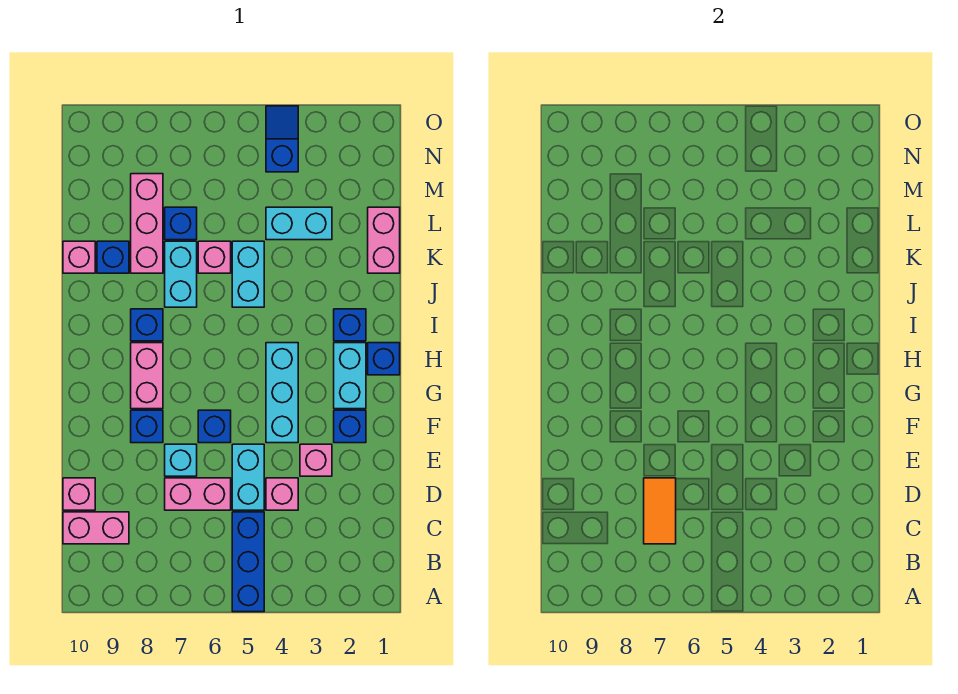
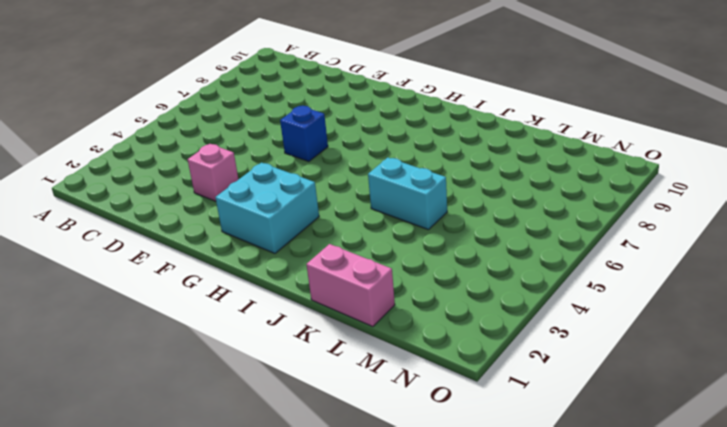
cyan brick G2:H3 level 1 -> cyan brick G2:H2 level 1
none -> blue brick A5:C5 level 1
none -> pink brick C9:C10 level 1
none -> pink brick D4 level 1

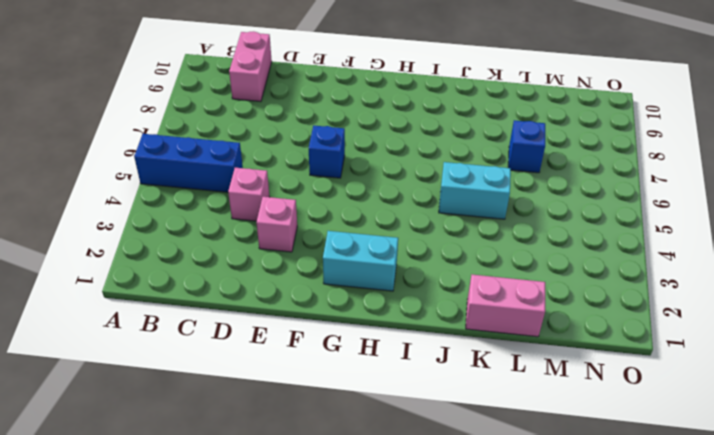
none -> cyan brick D5:E5 level 1
none -> pink brick D6:D7 level 1
none -> pink brick D10 level 1

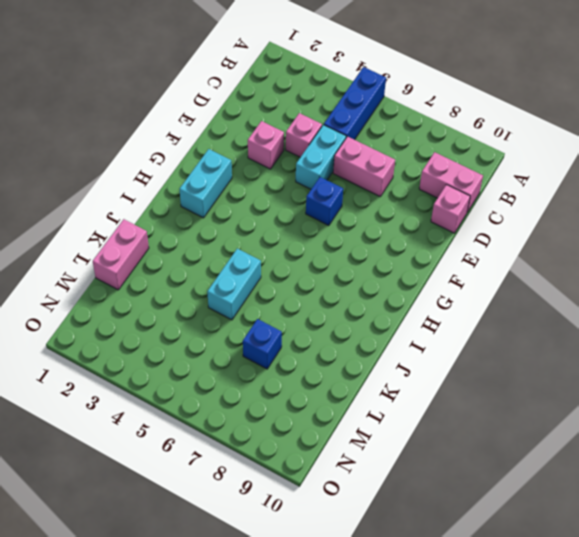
none -> cyan brick E7 level 1
none -> blue brick F2 level 1
none -> cyan brick F4:H4 level 1

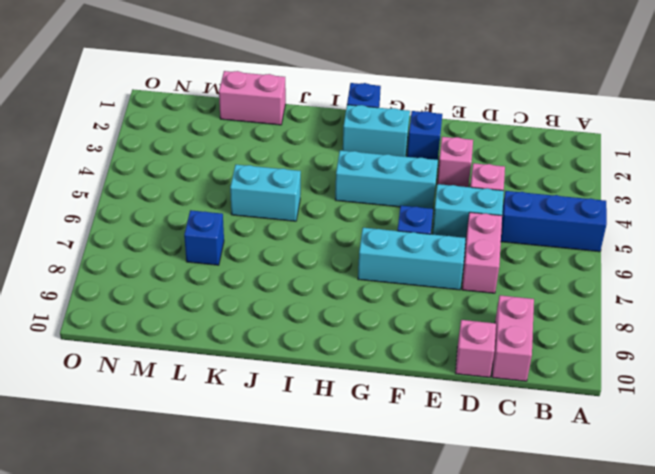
cyan brick E7:G7 level 1 -> cyan brick E7 level 1
none -> blue brick F8 level 1
none -> pink brick G8:H8 level 1
none -> blue brick I2 level 1

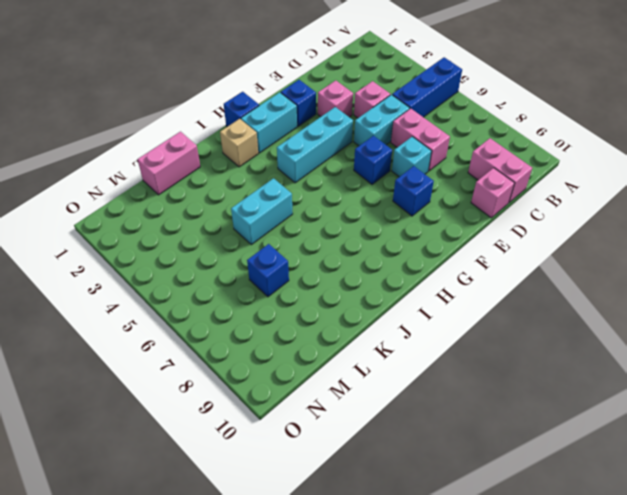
tan brick I2 level 1 -> blue brick I2 level 1
none -> pink brick G8:H8 level 1
none -> blue brick I8 level 1
none -> cyan brick J7:K7 level 1

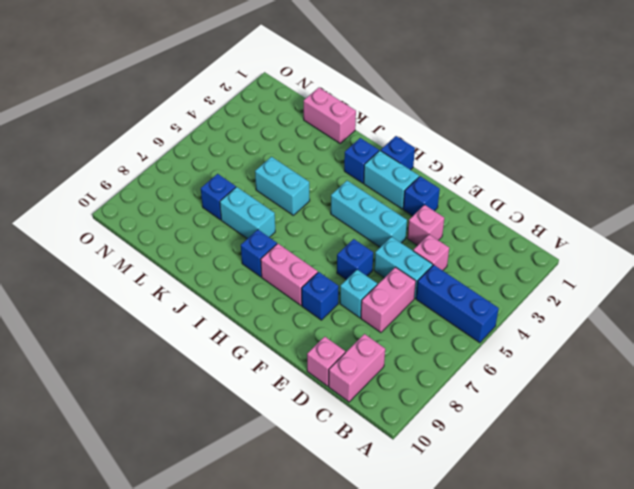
none -> pink brick K6 level 1
none -> pink brick K8:M8 level 1
none -> blue brick K9 level 1

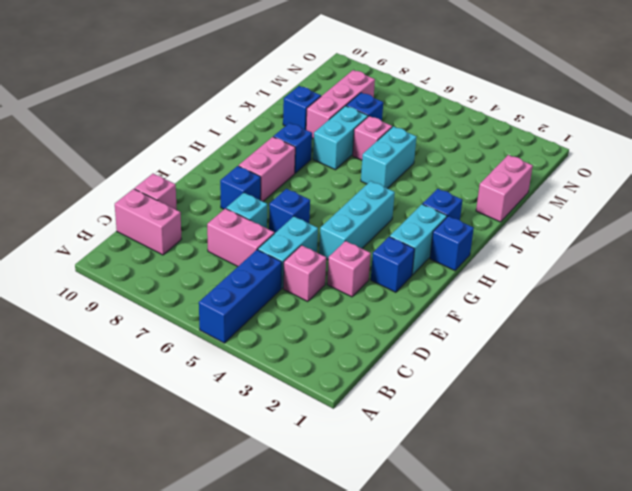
none -> pink brick K10 level 1
none -> cyan brick L3:L4 level 1
none -> blue slope N4:O4 level 1 top N

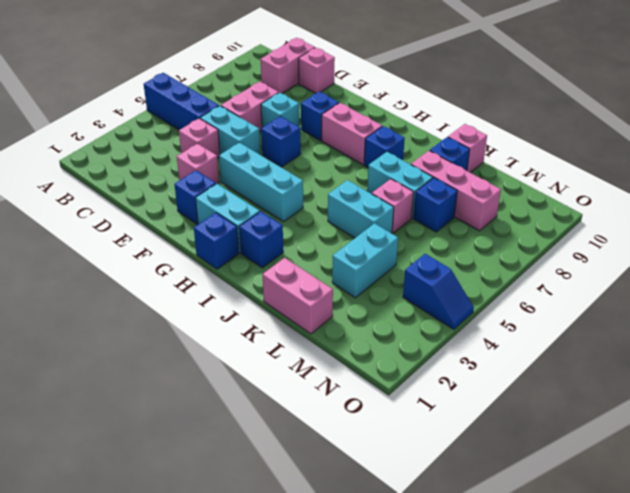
none -> orange tile C7:D7 level 2

